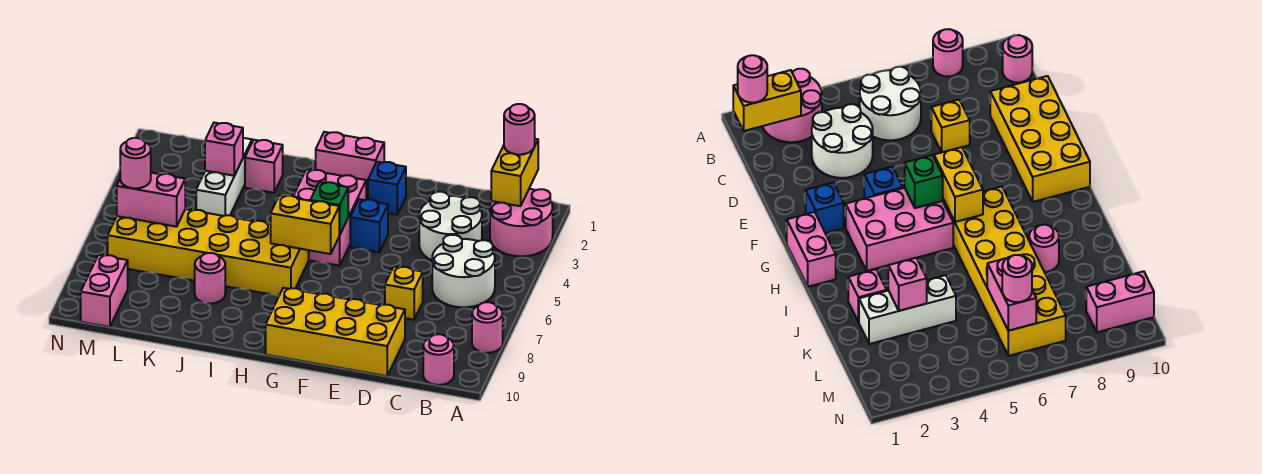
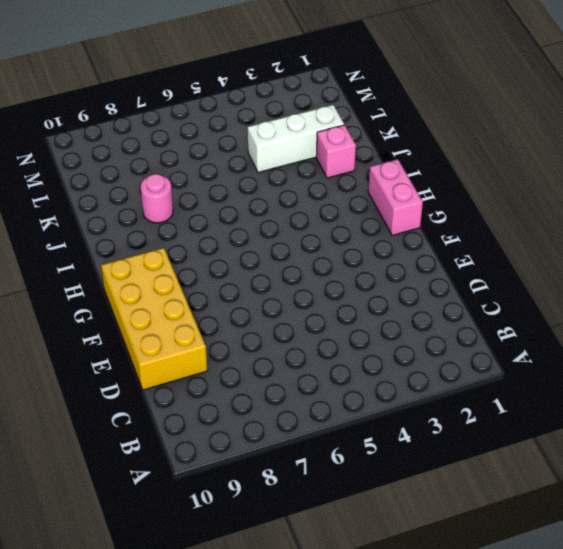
none -> pink round brick A2:B3 level 1
none -> pink round brick A8 level 1
none -> white round brick B5:C6 level 1

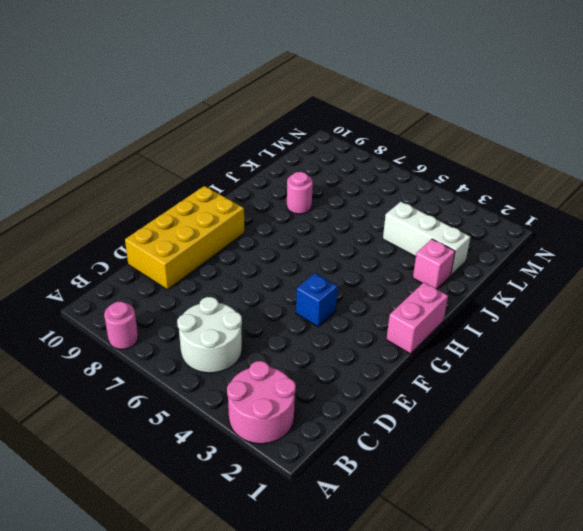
none -> pink round brick B10 level 1
none -> white round brick C3:D4 level 1
none -> yellow brick D7 level 1

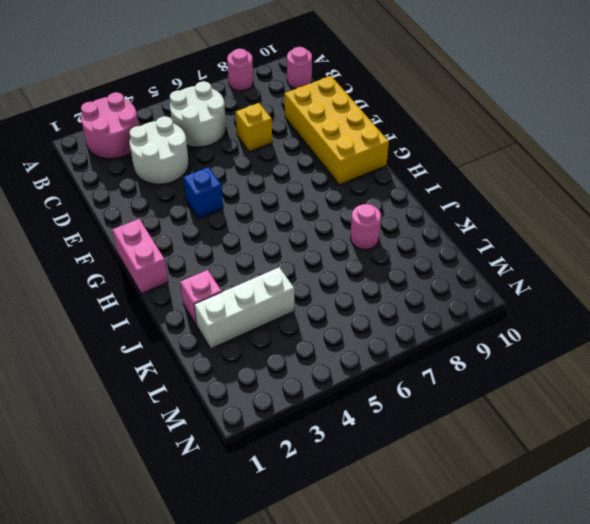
none -> blue brick F2 level 1
none -> pink brick G3:H5 level 1
none -> yellow brick H6:M7 level 1

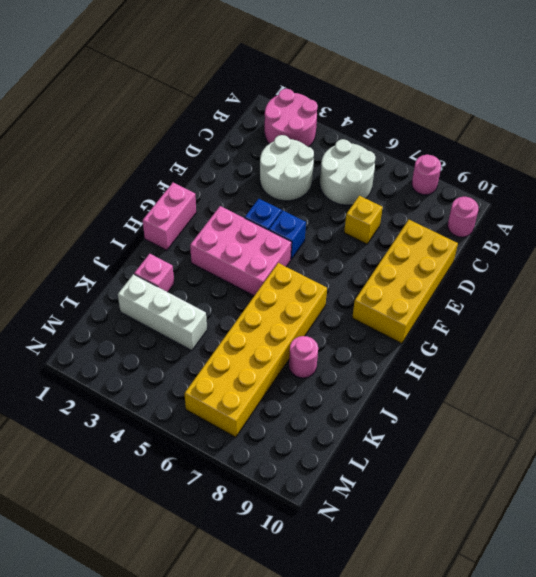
blue brick F5 level 1 -> blue brick F2 level 1
none -> pink brick M9:M10 level 1
none -> yellow brick B1:B2 level 2
none -> green brick G5 level 2

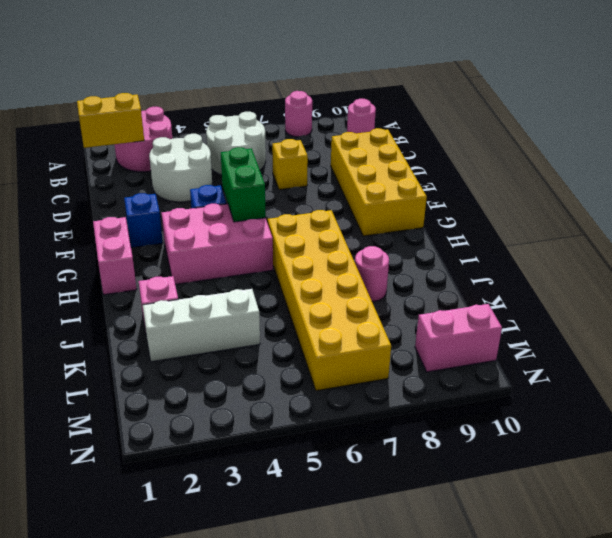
green brick F5:G5 level 2 -> green brick G5 level 2
none -> yellow brick G6:H6 level 2
none -> pink brick K3 level 2
none -> pink brick L6:M6 level 2

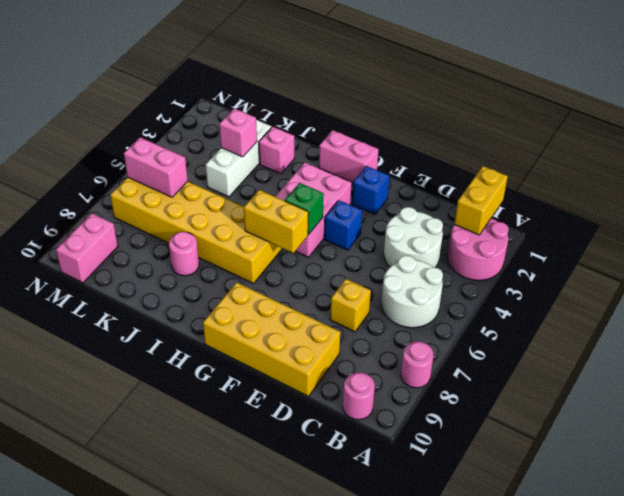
none -> pink round brick B1 level 3
none -> pink round brick M6 level 3

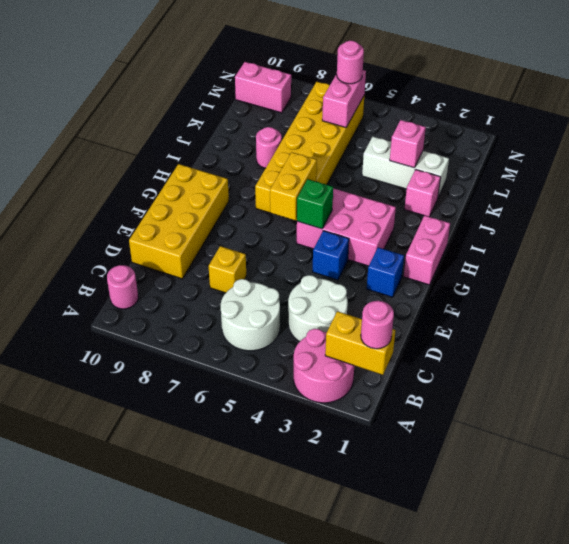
none -> pink round brick A8 level 1

